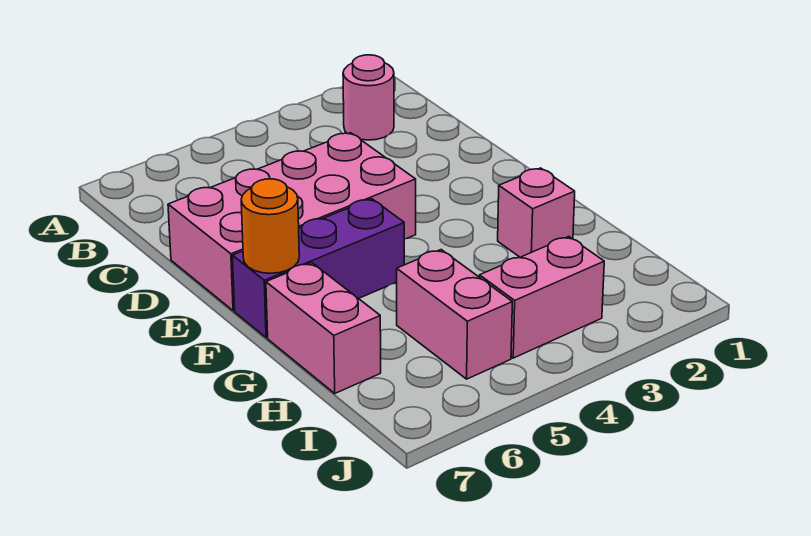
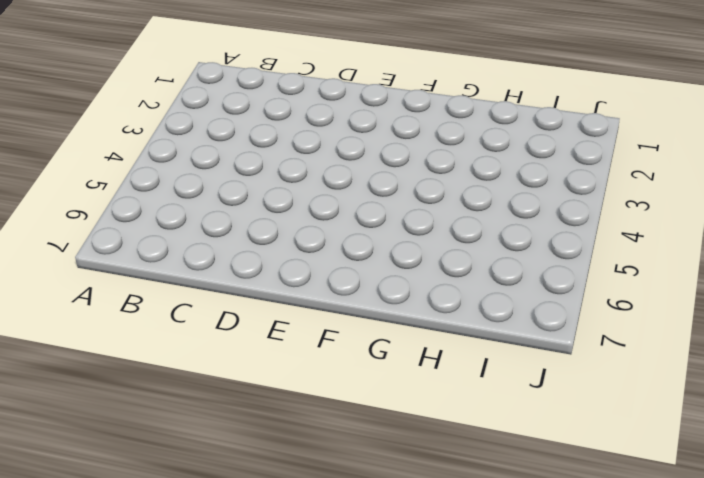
none -> pink round brick B2 level 1
none -> pink brick D4:E7 level 1

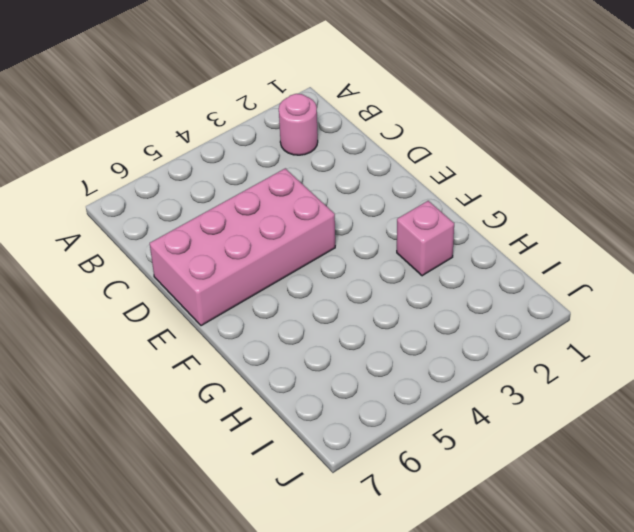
none -> purple brick F5:F7 level 1
none -> pink brick G7:H7 level 1

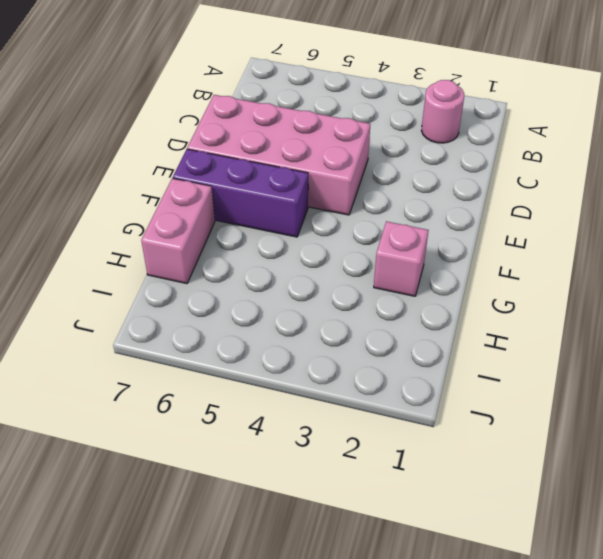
none -> pink brick H5:I5 level 1
none -> pink brick I3:I4 level 1

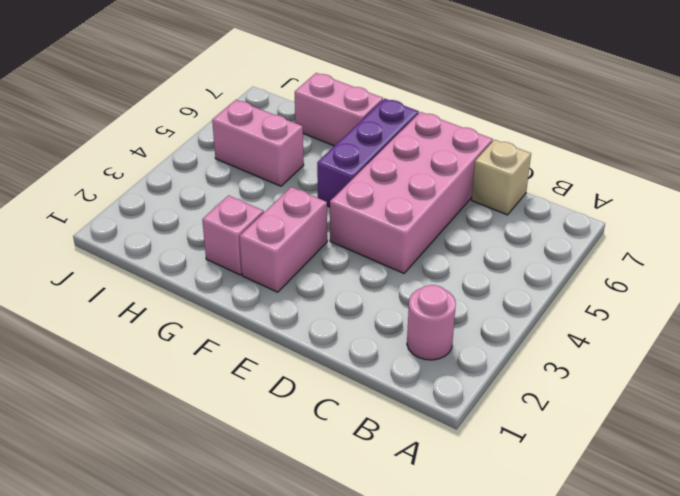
tan brick C7 level 1 -> none
pink brick F2:F3 level 1 -> pink brick I3:I4 level 1
none -> orange round brick F7 level 2

